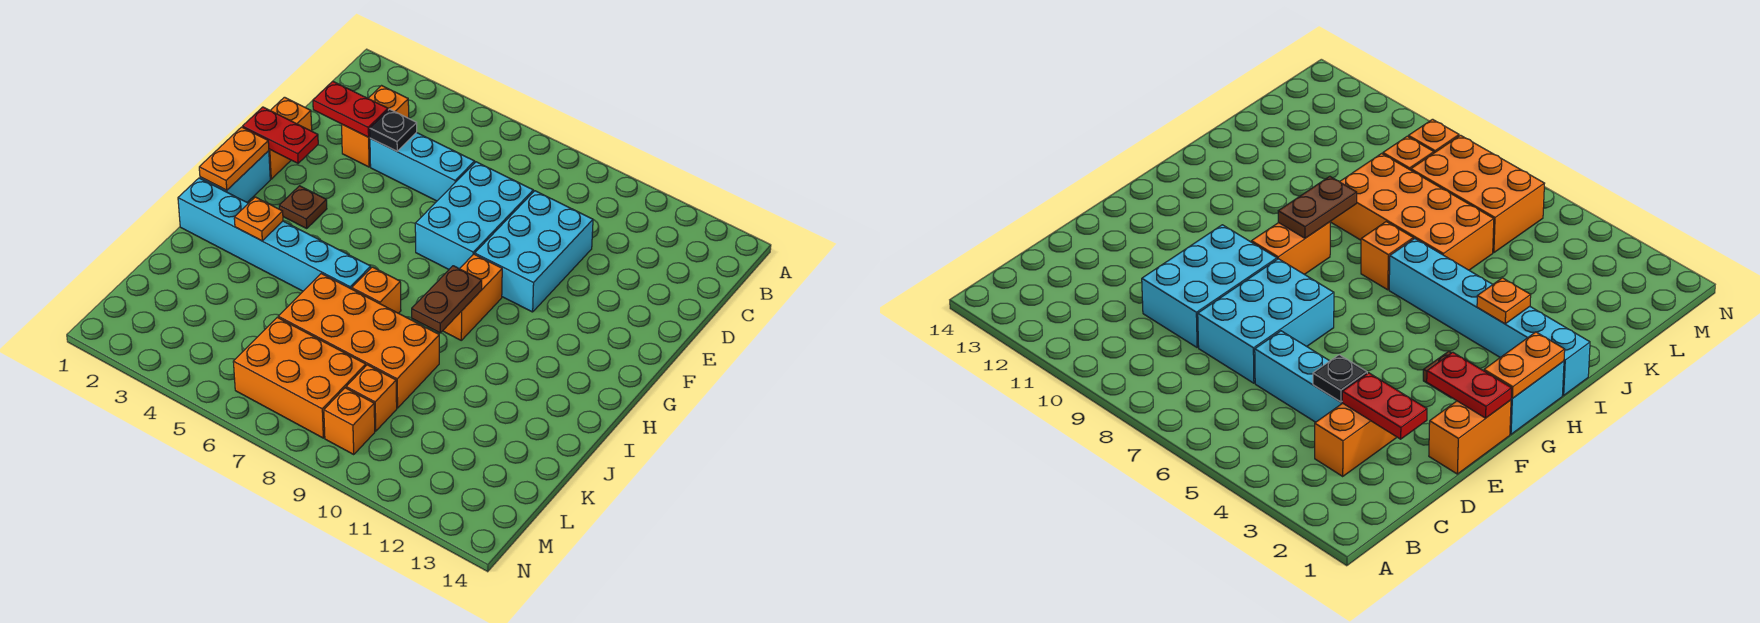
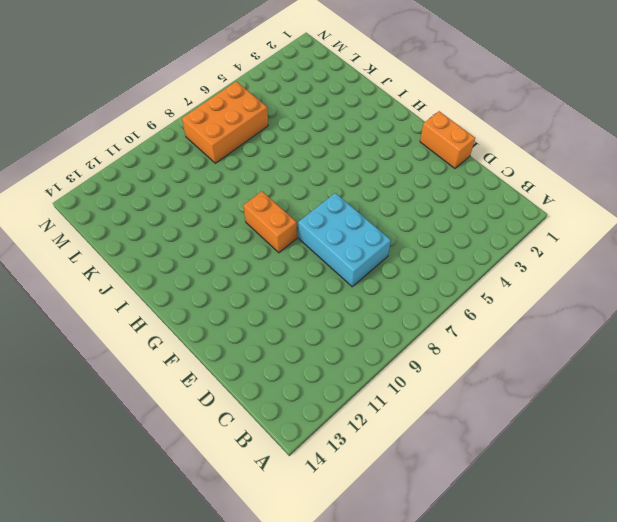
none -> orange brick C3:D3 level 1
none -> cyan brick D4:D6 level 1
none -> cyan brick D9:F10 level 1

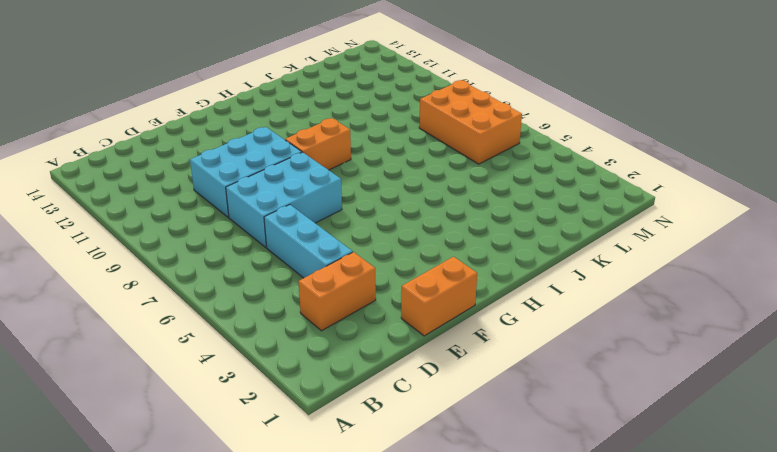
none -> cyan brick G1:H1 level 1
none -> brown plate G3 level 1
none -> cyan brick I1:I6 level 1

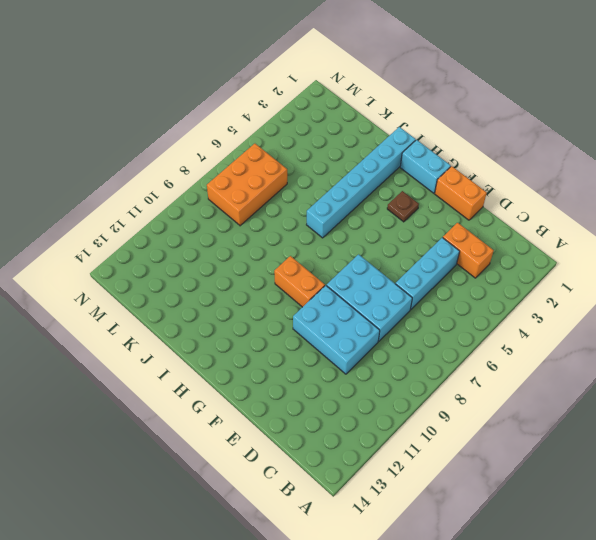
none -> orange brick I7 level 1
none -> orange brick J6:K9 level 1
none -> orange brick L9 level 1

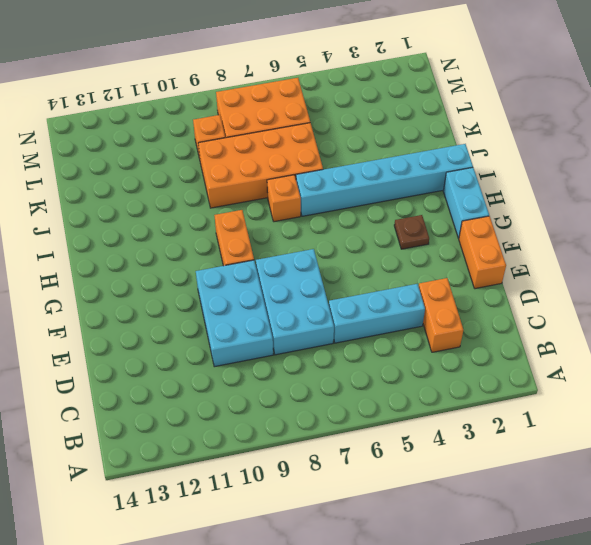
none -> orange brick M9 level 1
none -> red plate D2:D3 level 2
none -> black plate D4 level 2

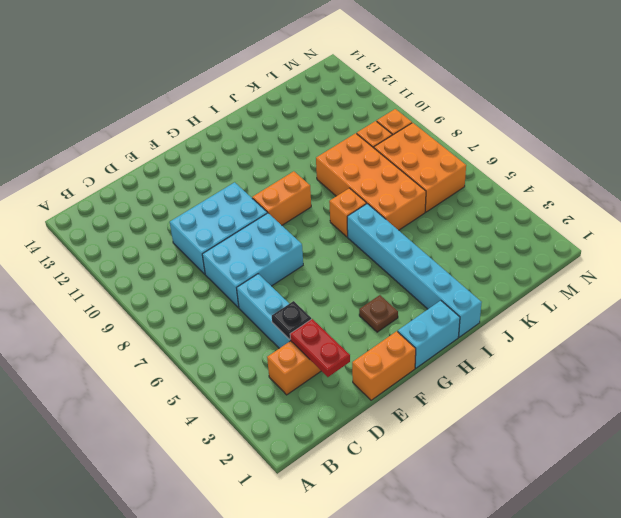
none -> red plate F1:F2 level 2
none -> orange plate G1:H1 level 2
none -> brown plate H9:I9 level 2

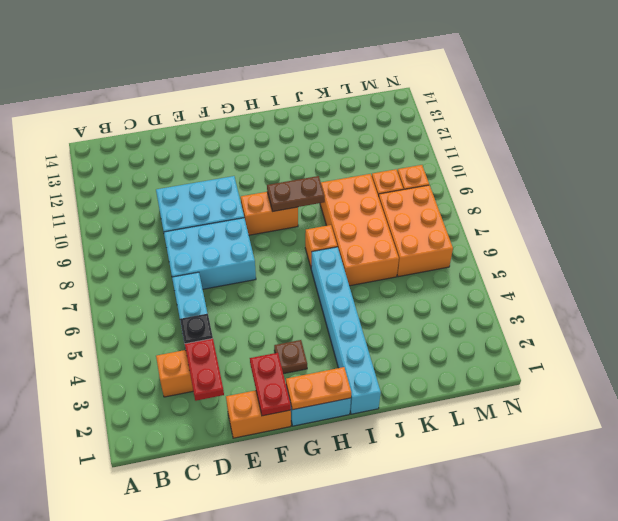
none -> orange plate I3 level 2

